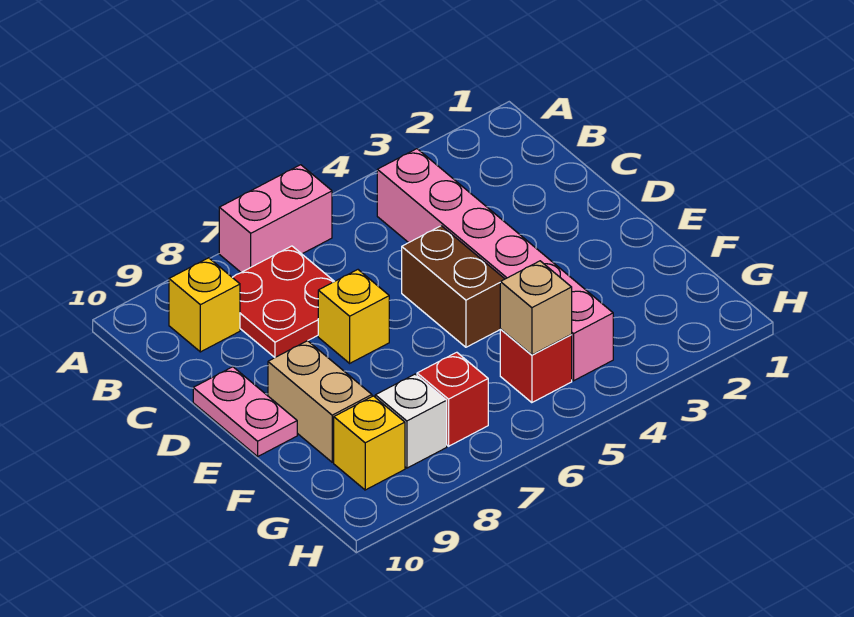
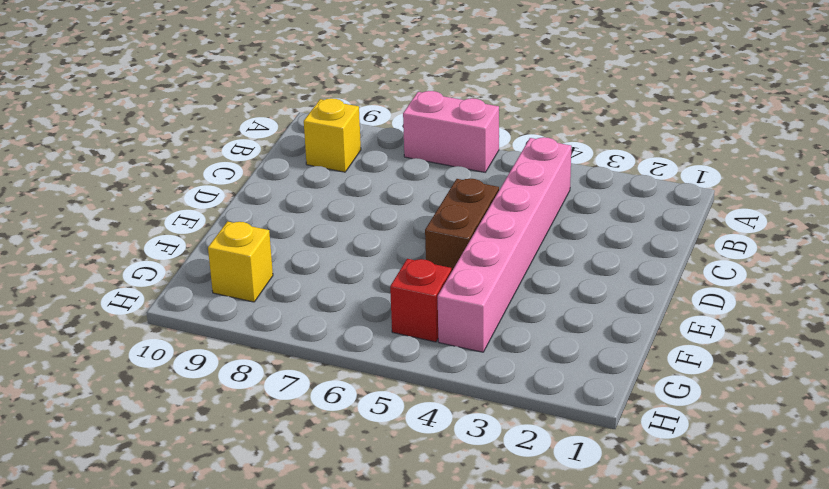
none -> red plate B7:C8 level 1
none -> yellow brick D7 level 1
none -> pink plate D10:E10 level 1

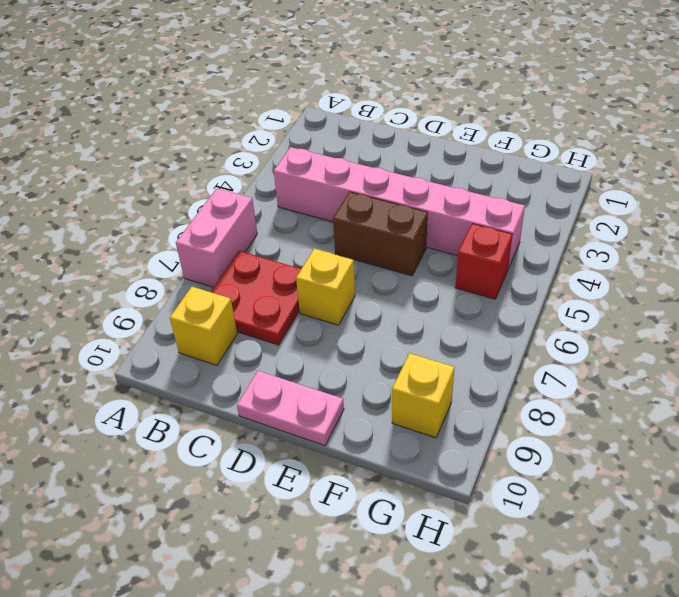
none -> tan brick E9:F9 level 1
none -> red brick G7 level 1
none -> white brick G8 level 1

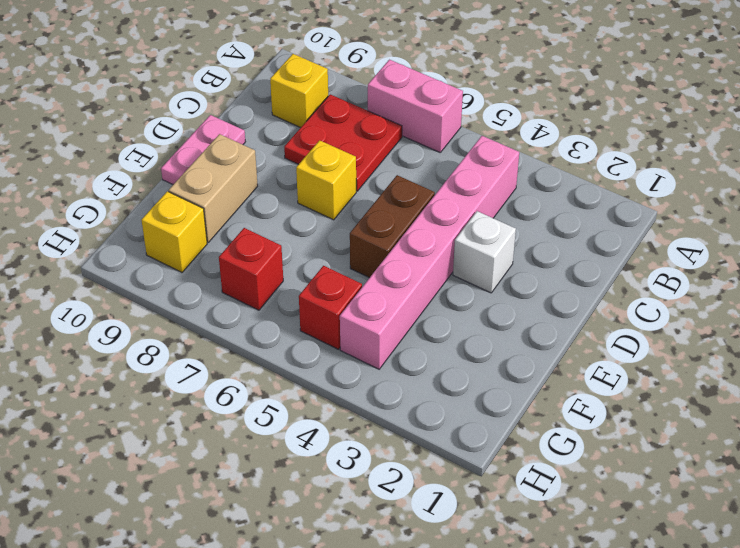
white brick D3 level 1 -> white brick G8 level 1
none -> tan brick G5 level 2

